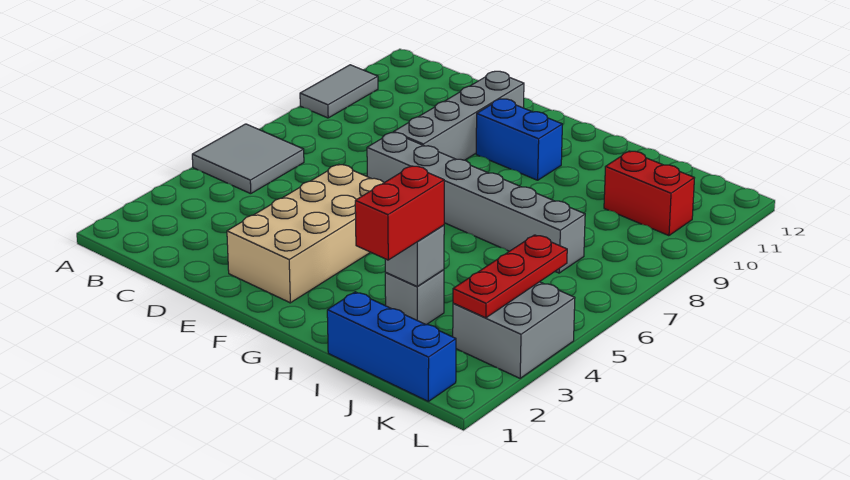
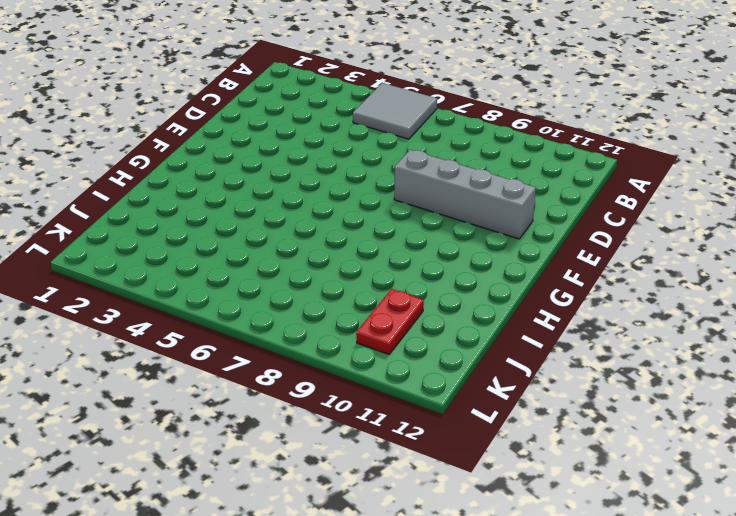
red plate J10:K10 level 1 -> red brick J10:K10 level 1
none -> grey tile A9:A10 level 1
none -> tan brick E2:F5 level 1
none -> grey brick E7:J7 level 1

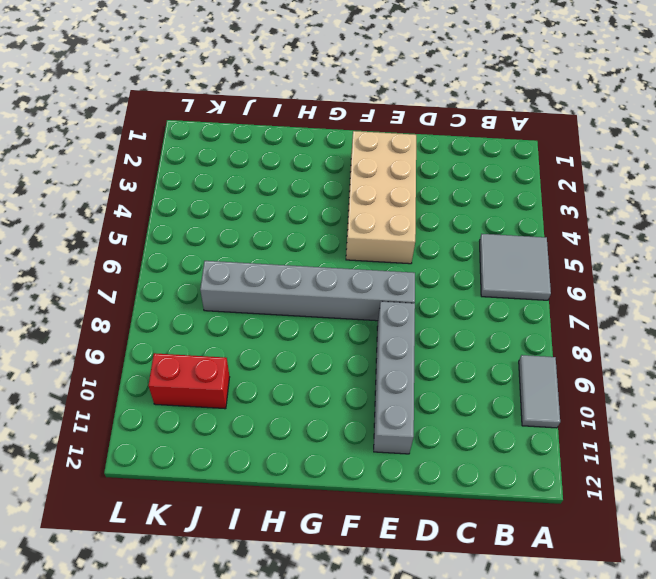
none -> blue brick F10:G10 level 1
none -> blue brick I1:K1 level 1
none -> grey brick I3 level 1

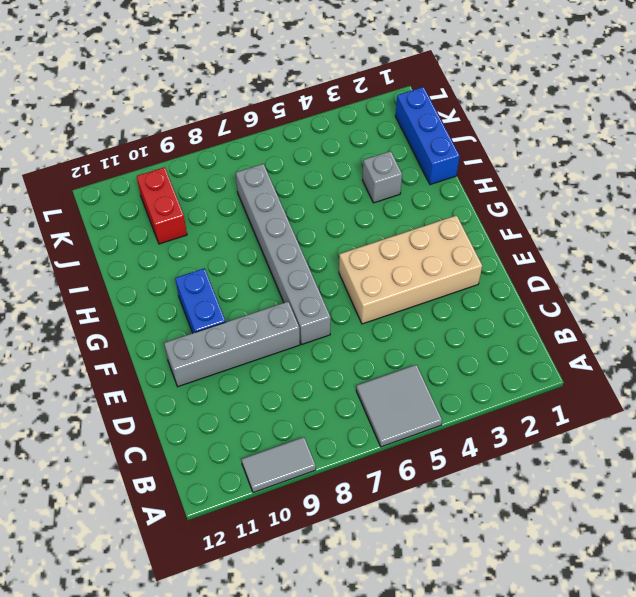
none -> grey brick K3:L4 level 1
none -> grey brick I3 level 2
none -> red plate K3:K5 level 2

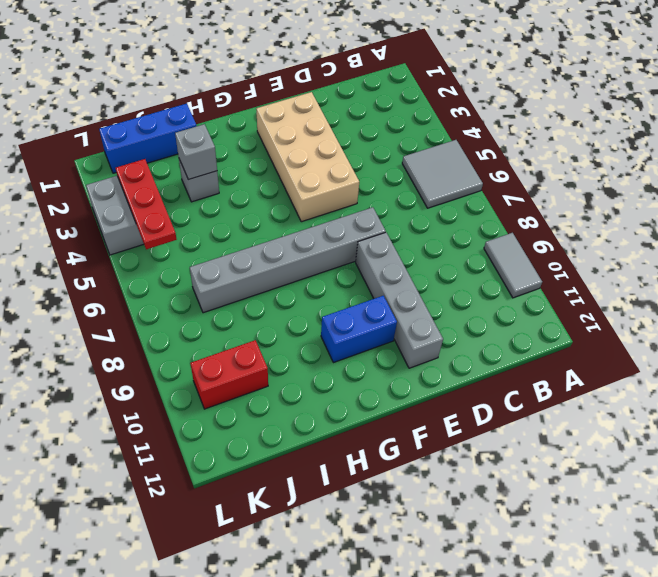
none -> red brick I2:I3 level 3

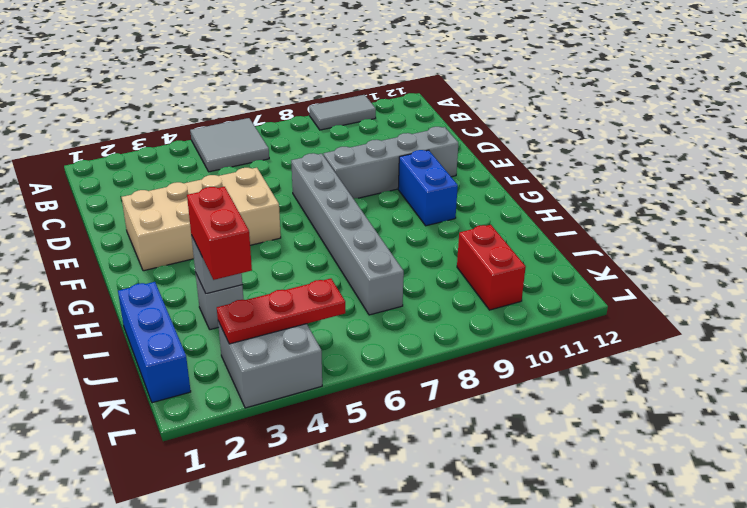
red brick I3:J3 level 3 -> red brick I2:I3 level 3

